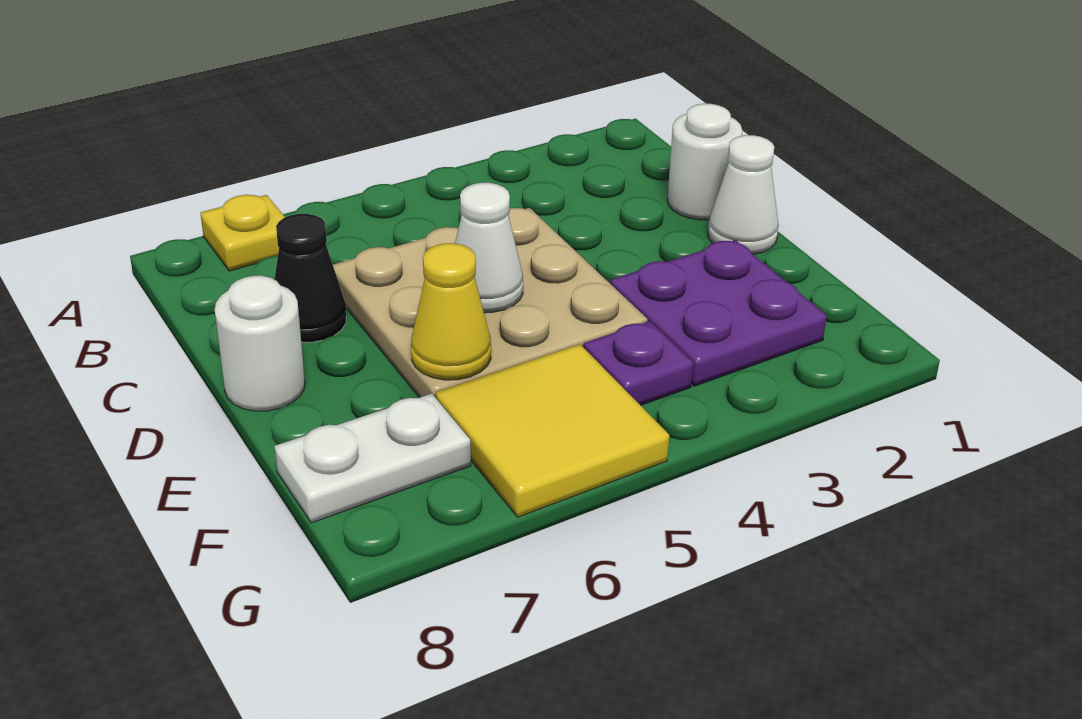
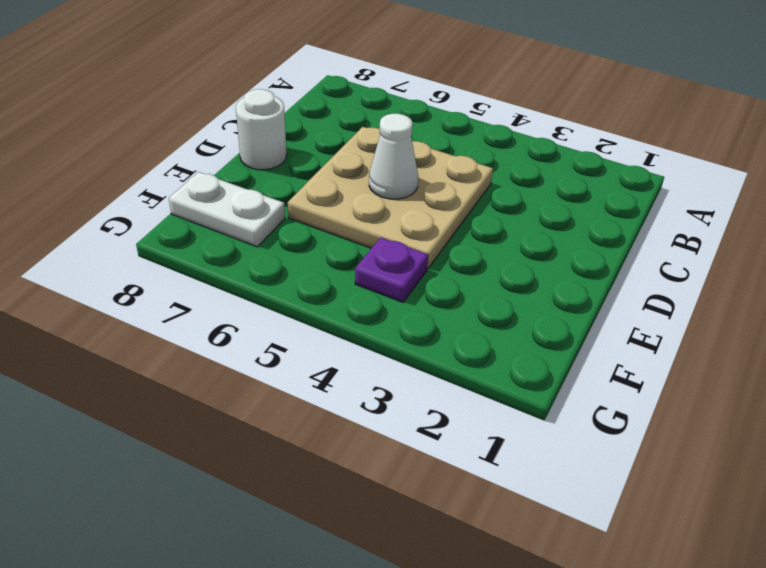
none -> yellow plate A7 level 1
none -> white round brick C1 level 1
none -> black cone C7 level 1

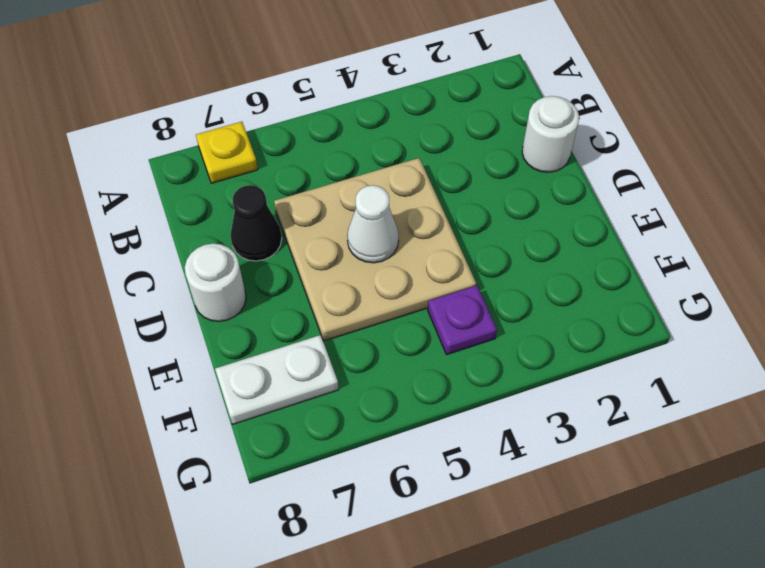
none -> white cone D1 level 1
none -> purple plate E2:F3 level 1
none -> yellow tile F5:G6 level 1

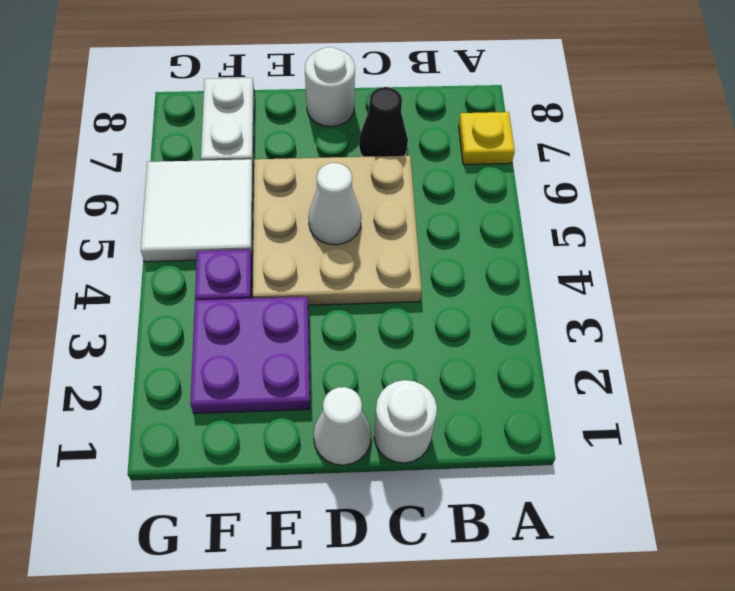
white tile F5:G6 level 1 -> yellow tile F5:G6 level 1
none -> yellow cone E6 level 2

